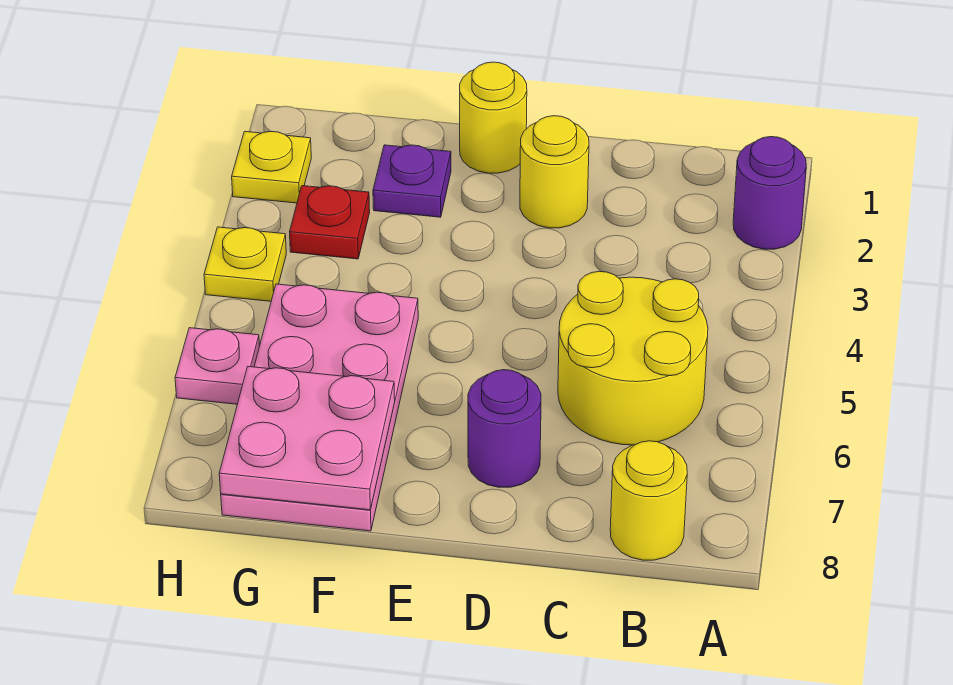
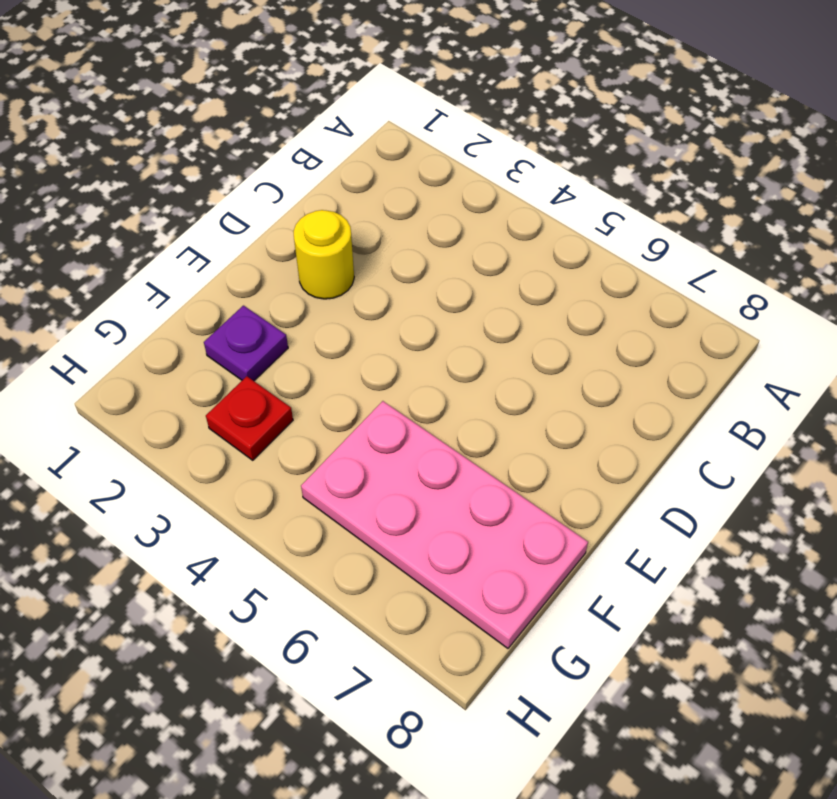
none -> purple round brick A2 level 1
none -> yellow round brick B5:C6 level 1
none -> yellow round brick B8 level 1

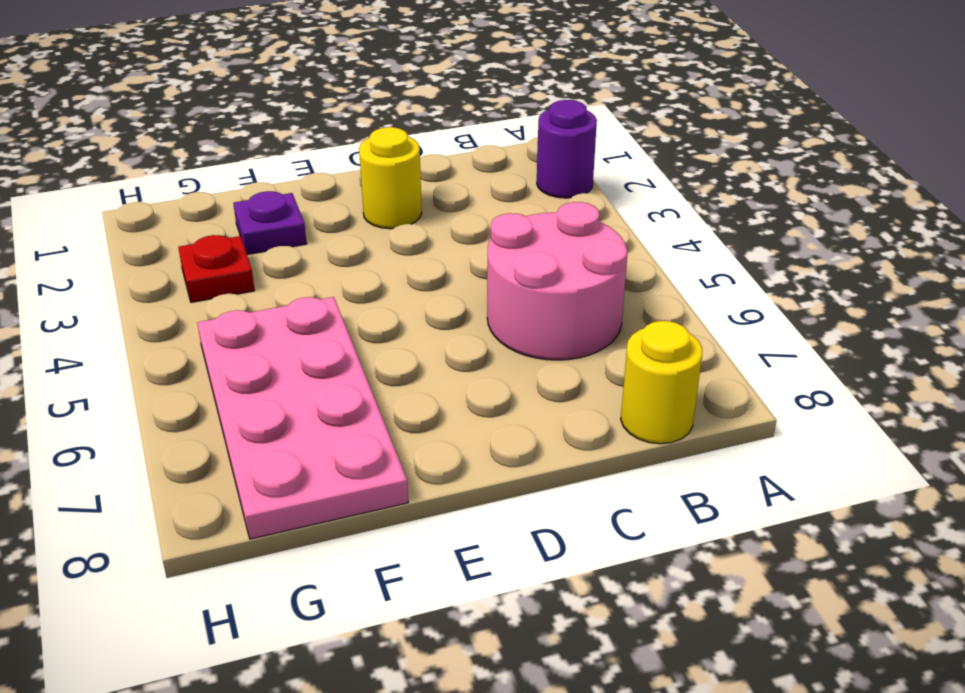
pink round brick B5:C6 level 1 -> yellow round brick B5:C6 level 1
none -> purple round brick D7 level 1
none -> yellow round brick E1 level 1
none -> yellow plate H2 level 1

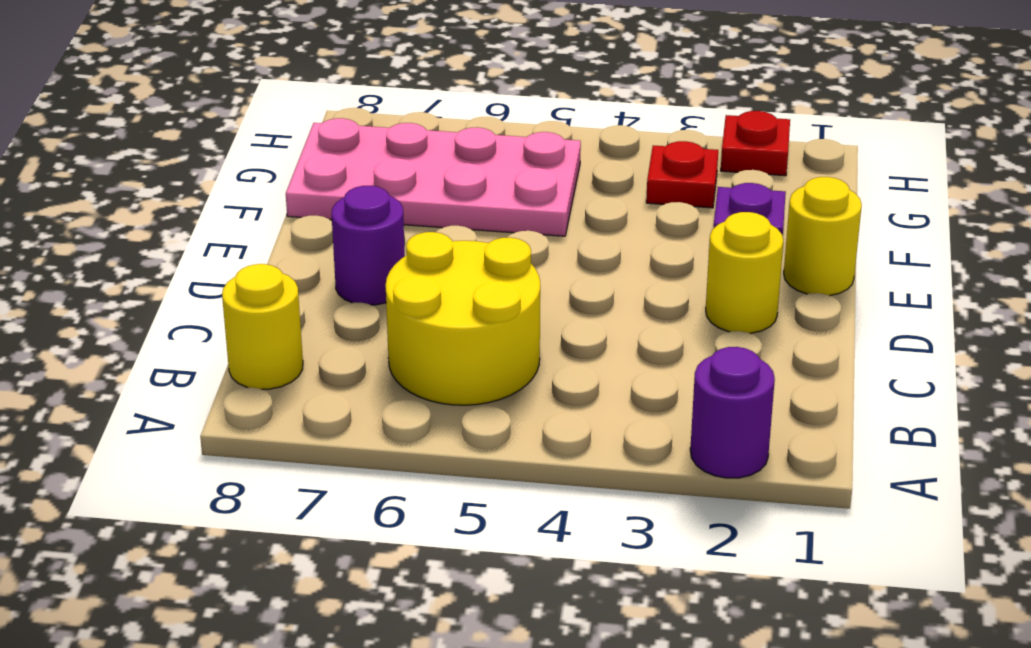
red plate H2 level 1 -> yellow plate H2 level 1
none -> yellow plate H4 level 1
none -> pink plate H6 level 1
none -> pink plate F7:G8 level 2

